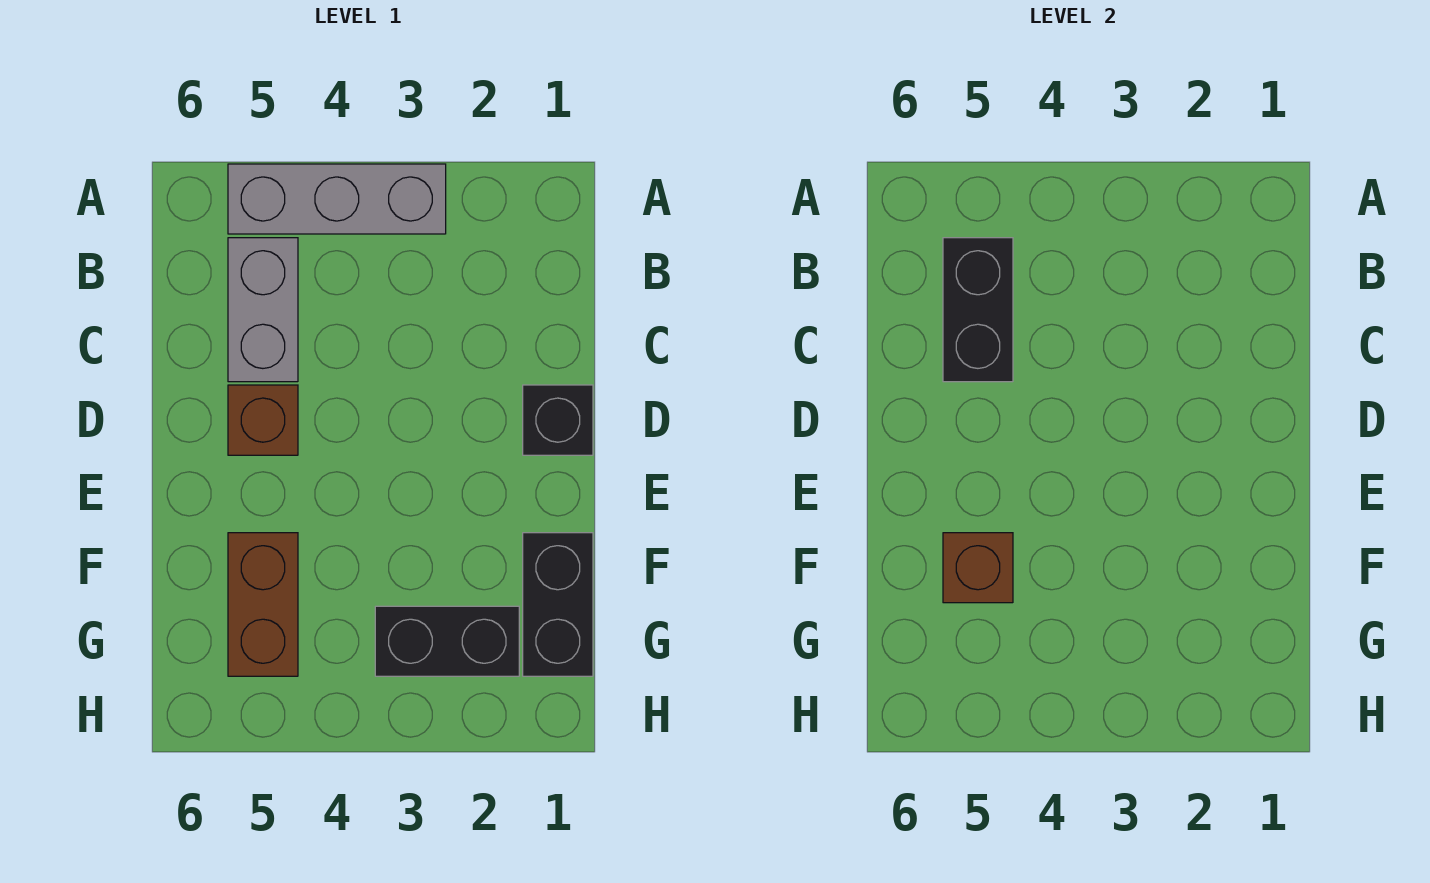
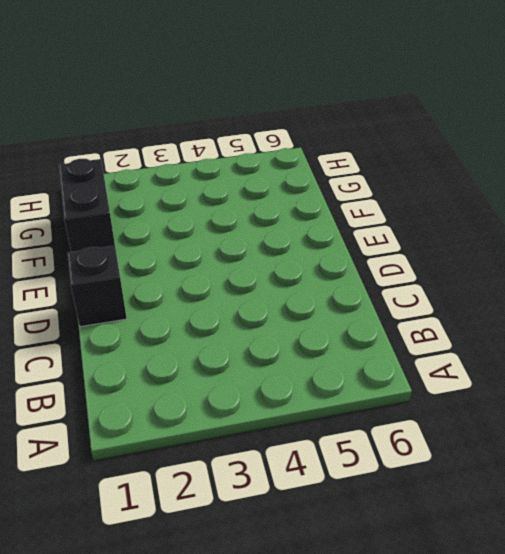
none -> grey brick A3:A5 level 1
none -> grey brick B5:C5 level 1

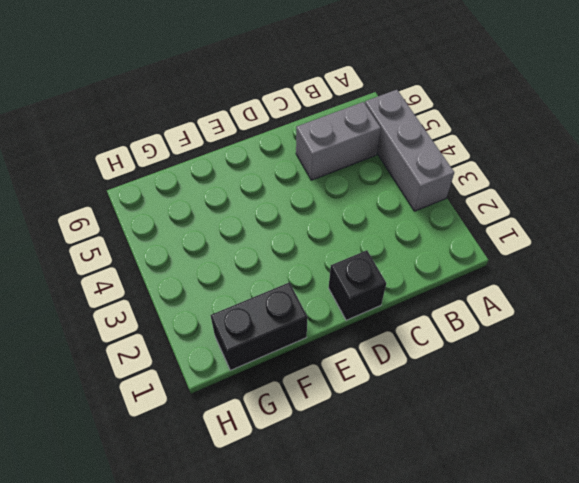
none -> brown brick D5 level 1
none -> brown brick F5:G5 level 1

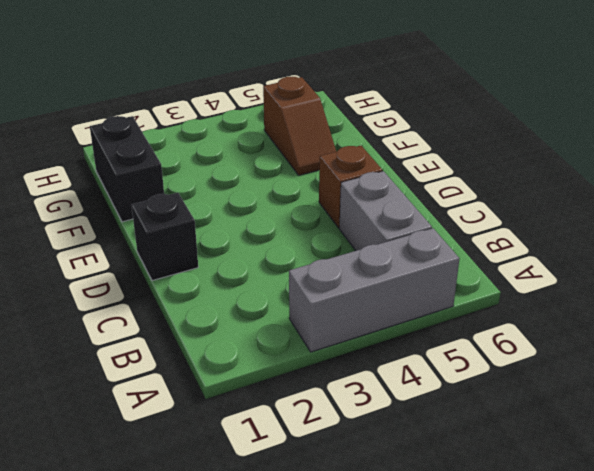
brown slope F5:G5 level 1 top G -> brown brick F5:G5 level 1
none -> black brick G2:G3 level 1
none -> black brick B5:C5 level 2

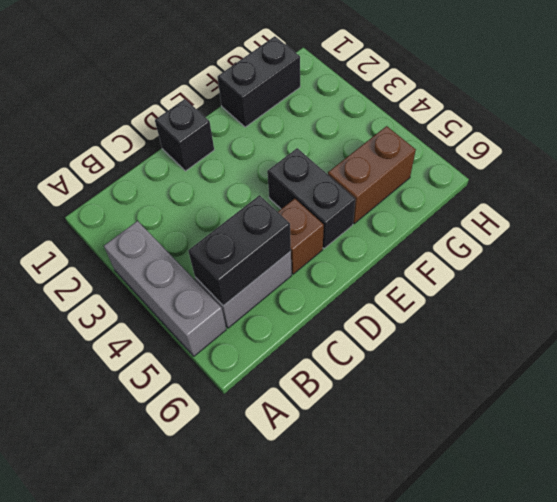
black brick E4:E5 level 1 -> black brick G2:G3 level 1
none -> brown brick F5 level 2

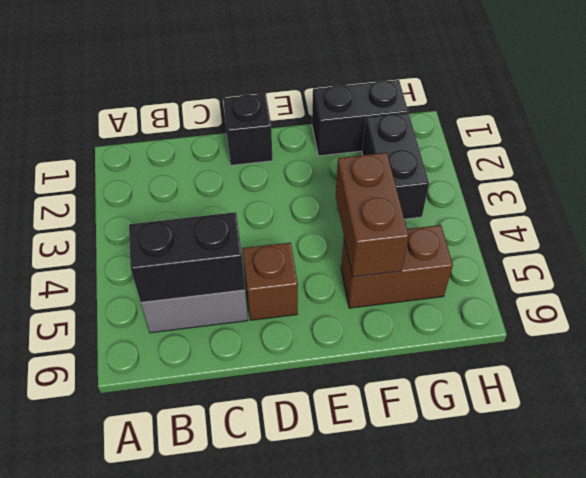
brown brick F4:F5 level 2 -> brown brick F5 level 2
none -> grey brick A3:A5 level 1

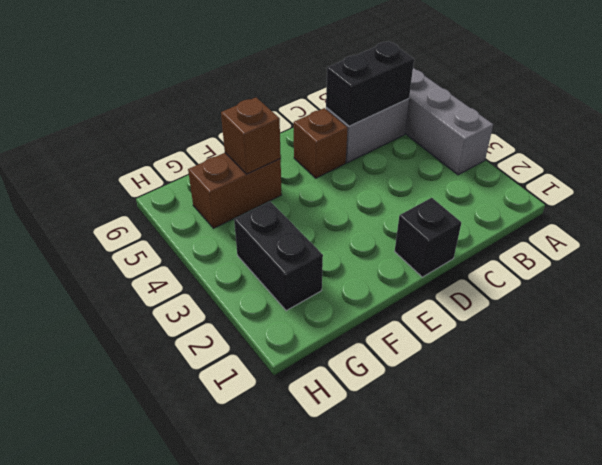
none -> black brick F1:G1 level 1

